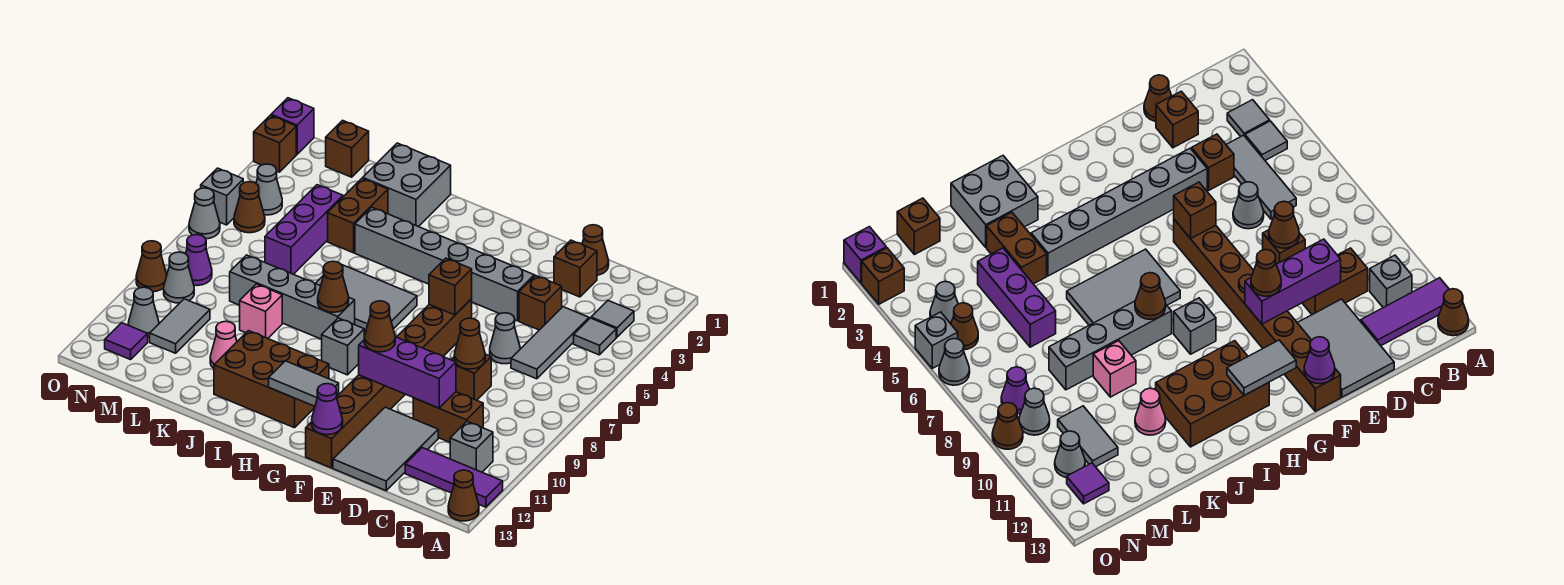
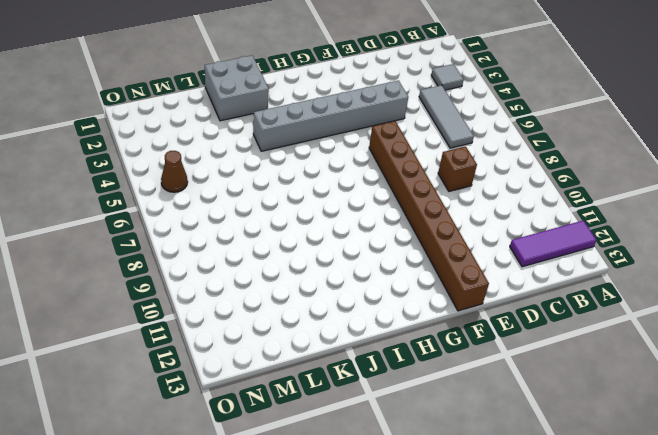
none -> brown cone A13 level 1
none -> grey tile B4 level 1
none -> grey brick B11 level 1
none -> brown brick C10:D10 level 1

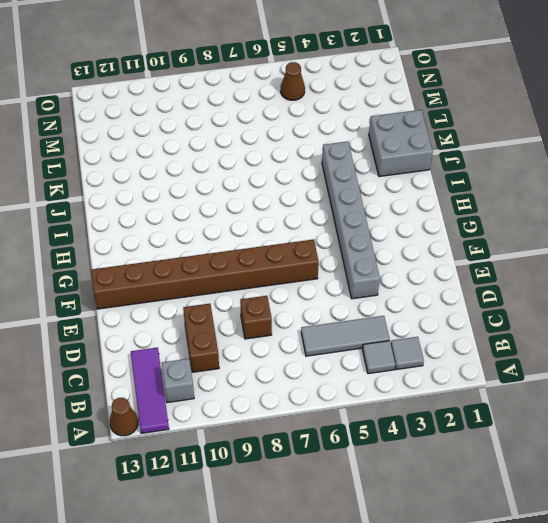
none -> brown cone D1 level 1
none -> brown brick D2 level 1
none -> brown brick D4 level 1
none -> grey cone D6 level 1

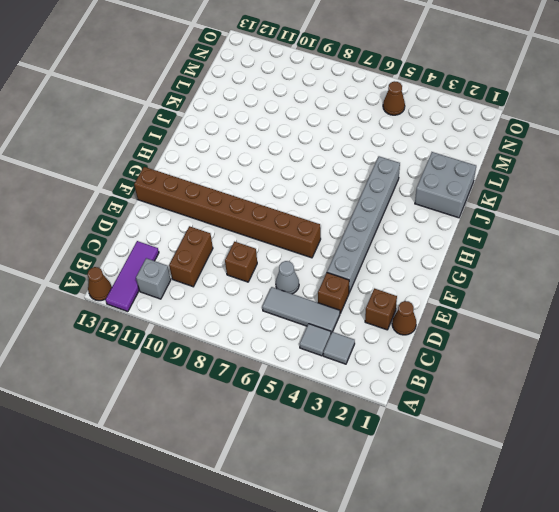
none -> grey tile D11:E13 level 1
none -> grey tile H6:J7 level 1
none -> grey brick H9 level 1
none -> brown brick H11:J12 level 1

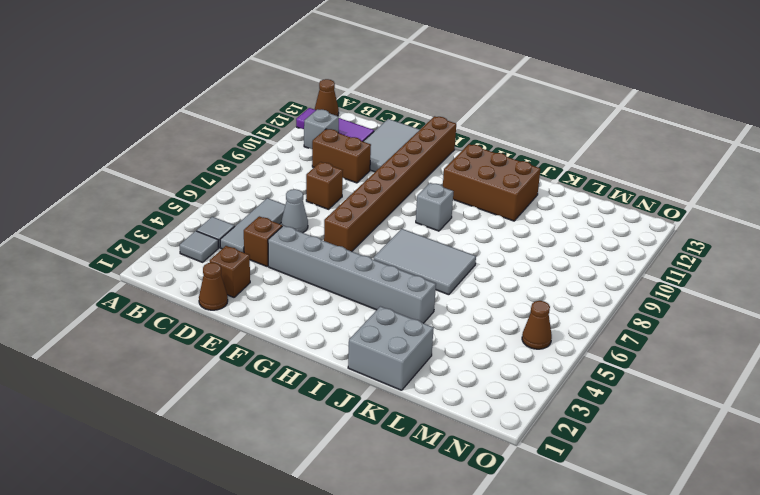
none -> grey brick I8:L8 level 1
none -> brown brick K3:K4 level 1
none -> pink brick K9 level 1
none -> pink cone K11 level 1

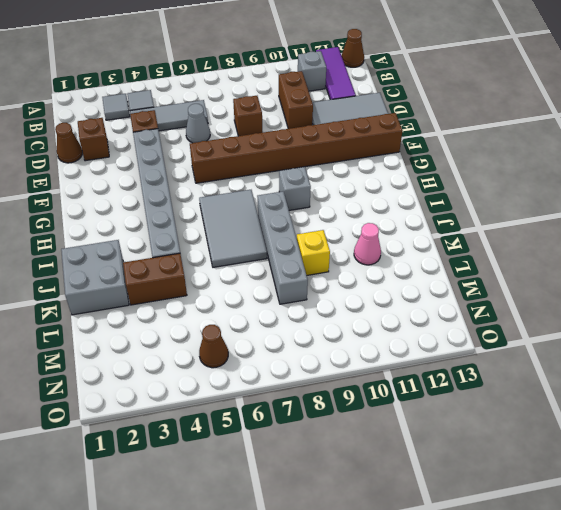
yellow brick K9 level 1 -> pink brick K9 level 1
none -> brown brick H11:J12 level 1
none -> purple brick L4:L6 level 1
none -> brown brick M1 level 1
none -> grey tile M10:M11 level 1

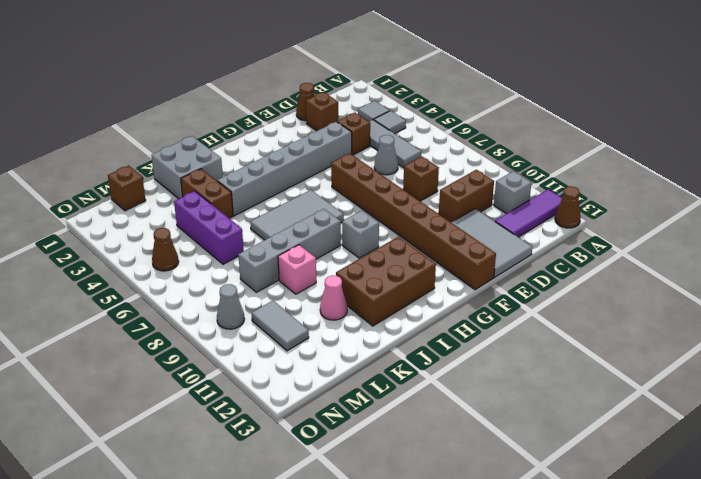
none -> grey cone N4 level 1
none -> purple cone N8 level 1
none -> grey cone N11 level 1
none -> purple tile N12 level 1

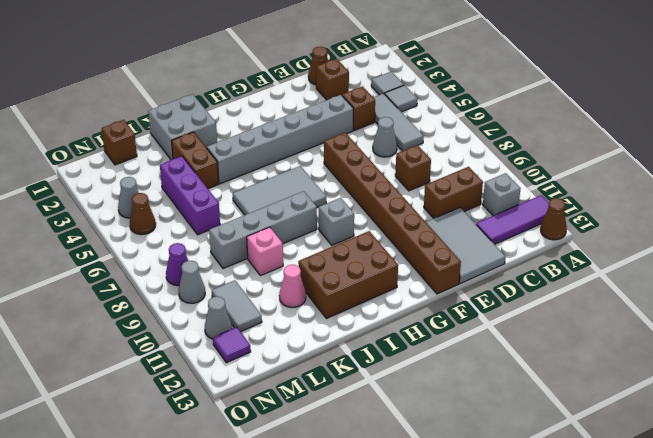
none -> purple brick O1 level 1
none -> brown brick O2 level 1
none -> grey brick O5 level 1
none -> grey cone O6 level 1

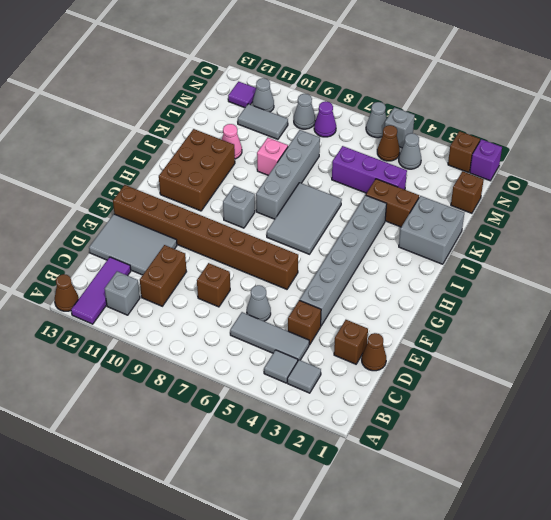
none -> brown cone O9 level 1
none -> brown cone D8 level 2
none -> purple brick D10:F10 level 2
none -> brown brick F6 level 2

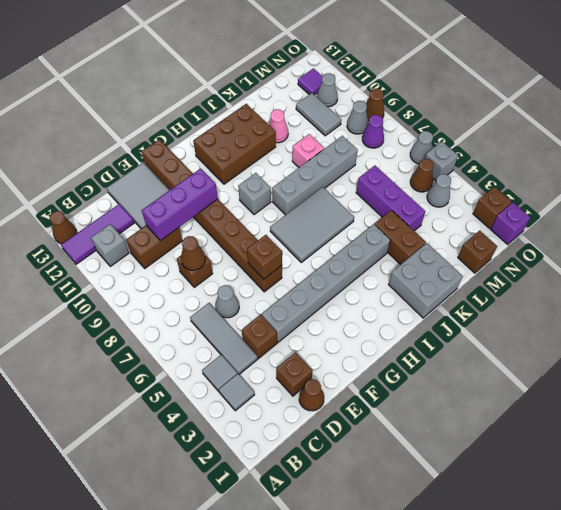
none -> purple cone F13 level 2
none -> grey tile G12:H12 level 2
none -> brown cone I8 level 2
none -> brown cone F10 level 3

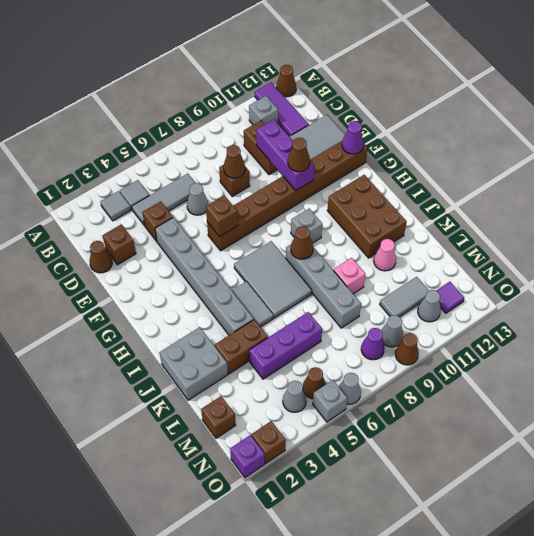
grey tile I5:J5 level 1 -> grey tile G12:H12 level 2

